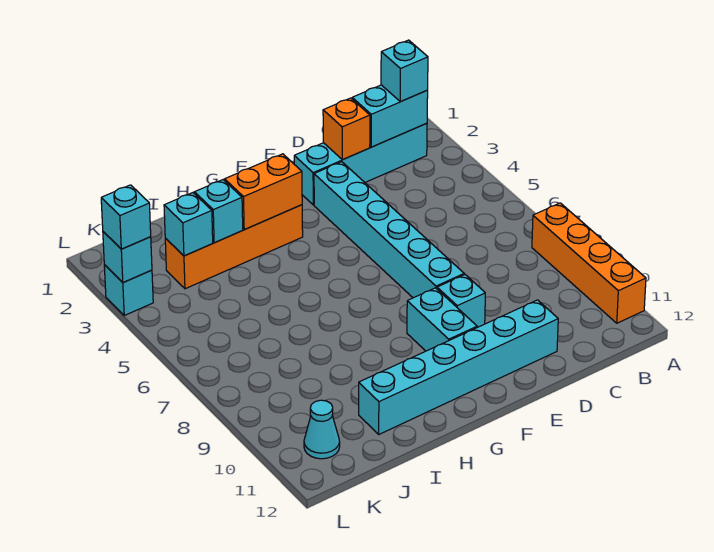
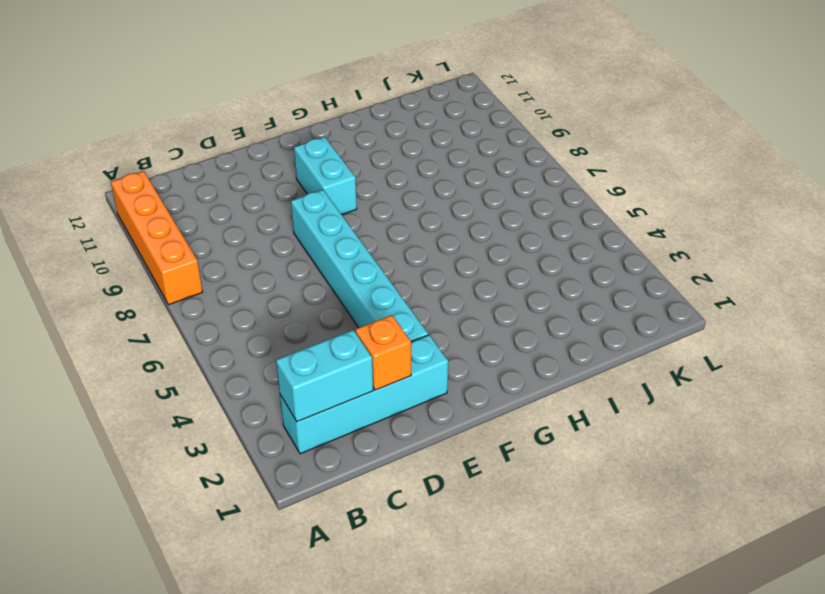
none -> cyan brick D11:I11 level 1
none -> cyan brick E9 level 1
none -> orange brick G3:J3 level 1

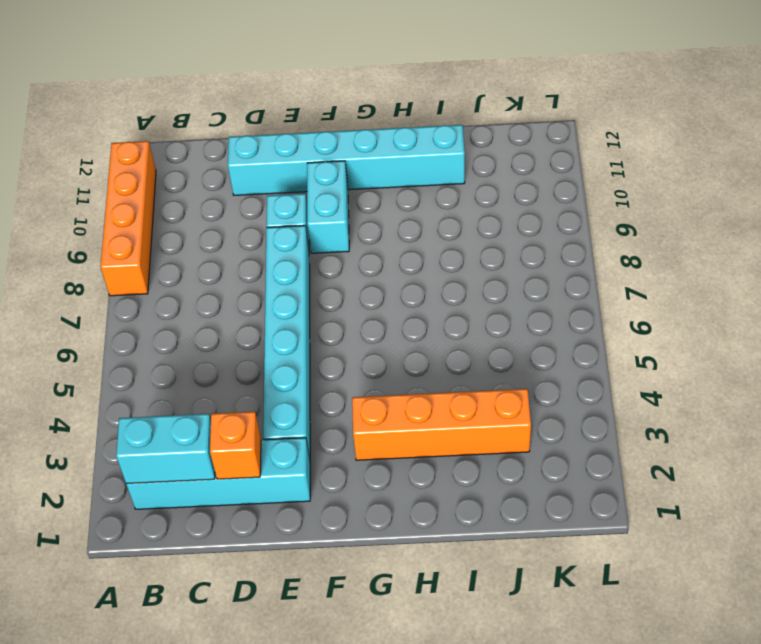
none -> cyan cone K11 level 1
none -> cyan brick L3 level 1
none -> orange brick G3:H3 level 2

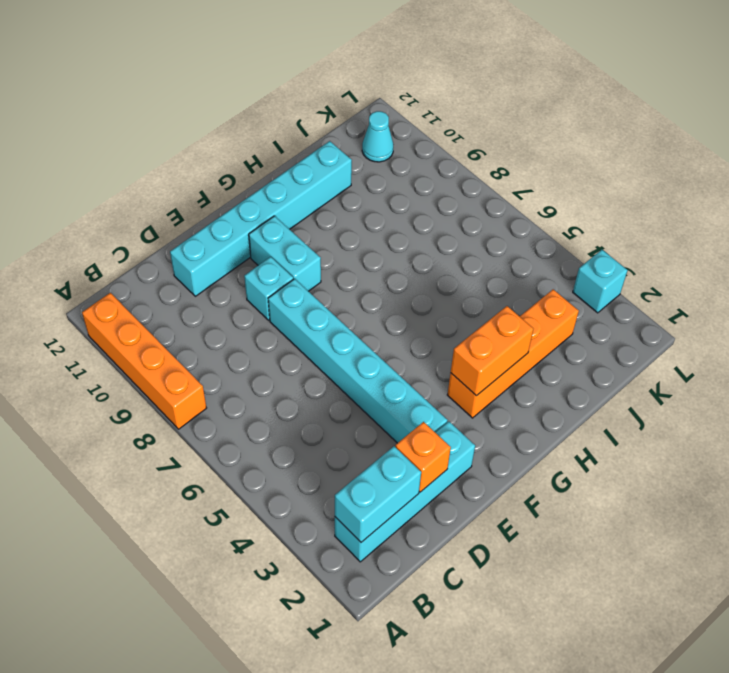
none -> cyan brick I3 level 2
none -> cyan brick J3 level 2
none -> cyan brick L3 level 2

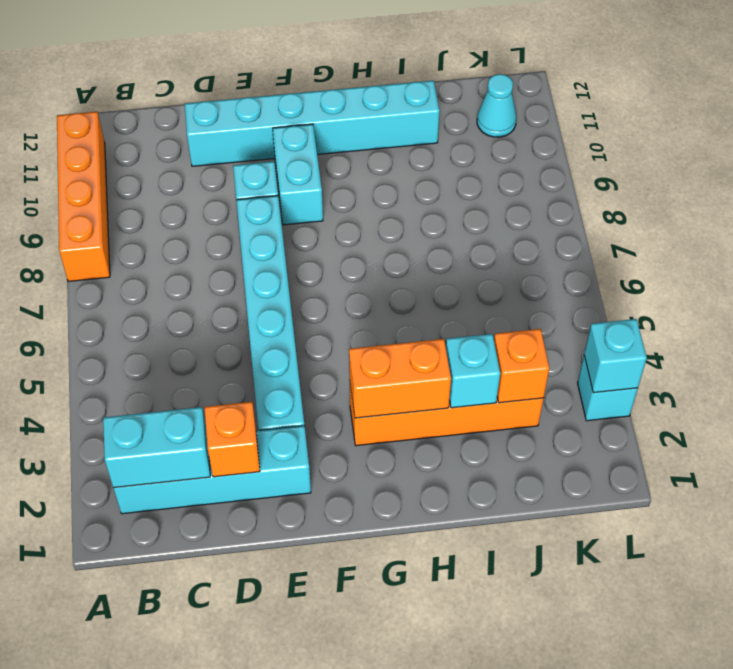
orange brick J3 level 2 -> cyan brick J3 level 2
none -> cyan brick B2 level 3
none -> cyan brick L3 level 3

